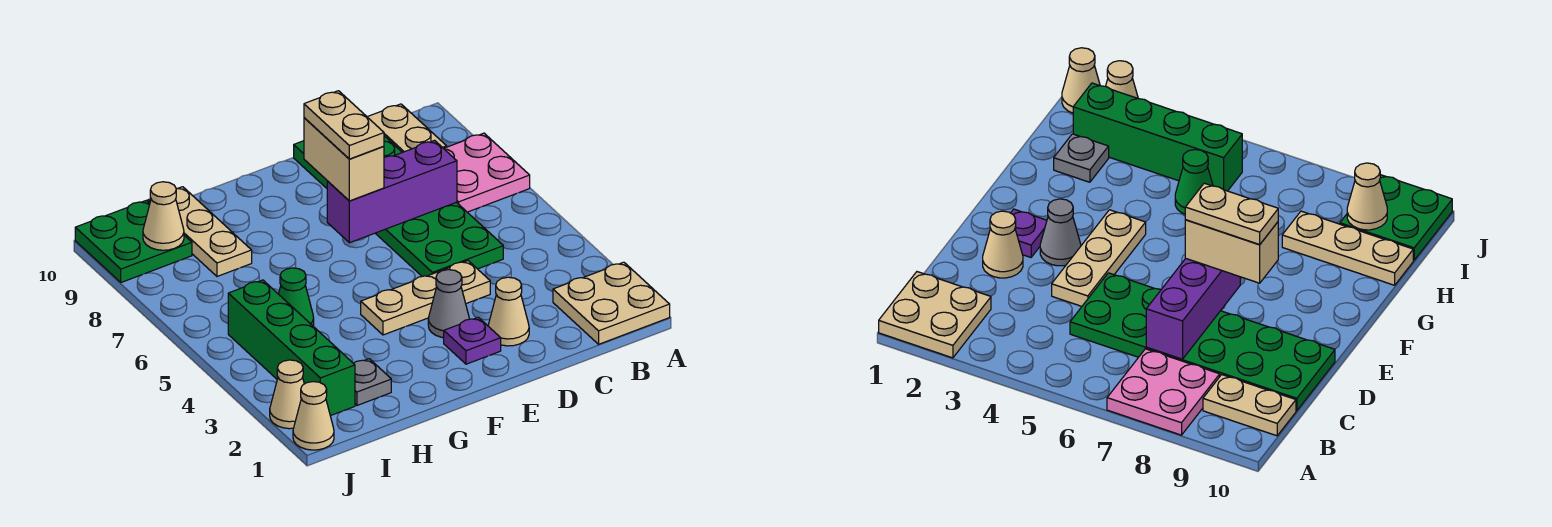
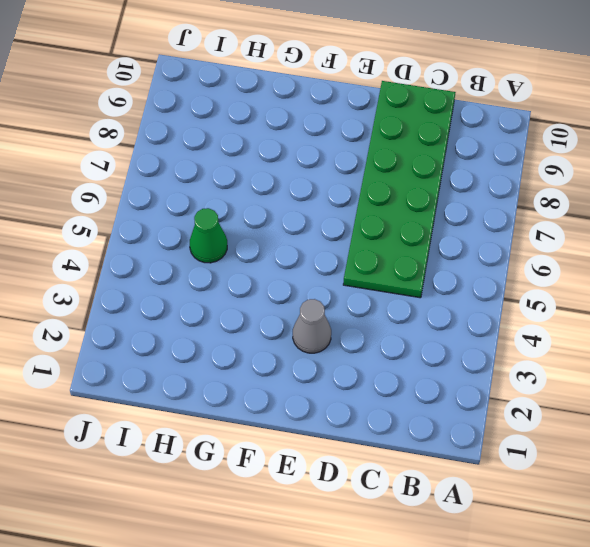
none -> tan plate A1:B2 level 1
none -> pink plate A7:B8 level 1
none -> tan plate B9:B10 level 1

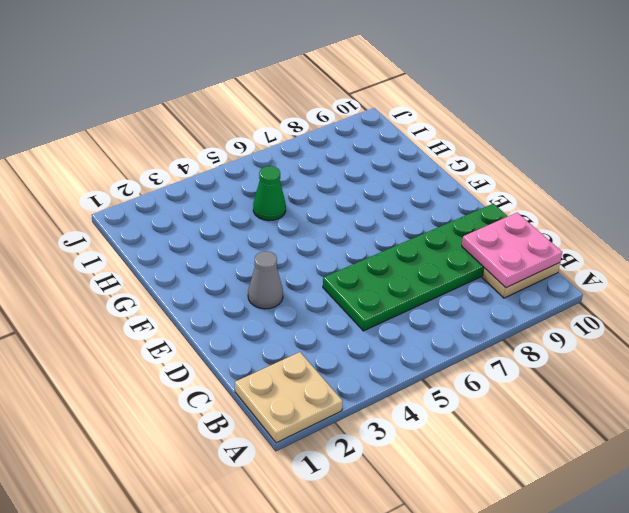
pink plate B9:C10 level 2 -> pink plate A7:B8 level 1
none -> tan cone D2 level 1
none -> tan plate D4:F4 level 1
none -> purple plate E2 level 1

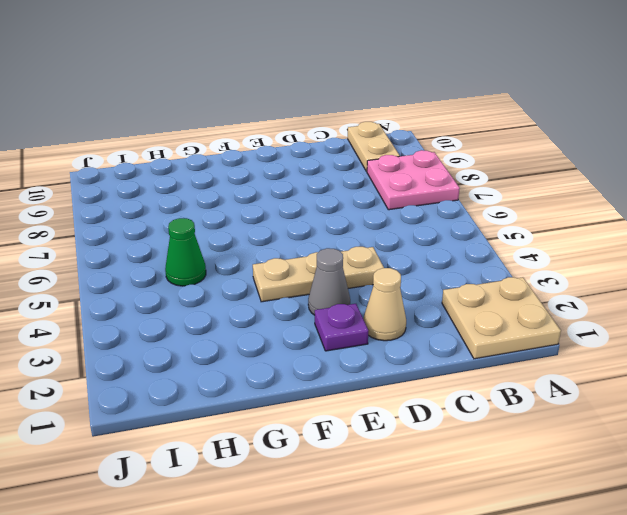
none -> green plate C5:D10 level 1
none -> grey plate H2 level 1
none -> tan plate H8:H10 level 1

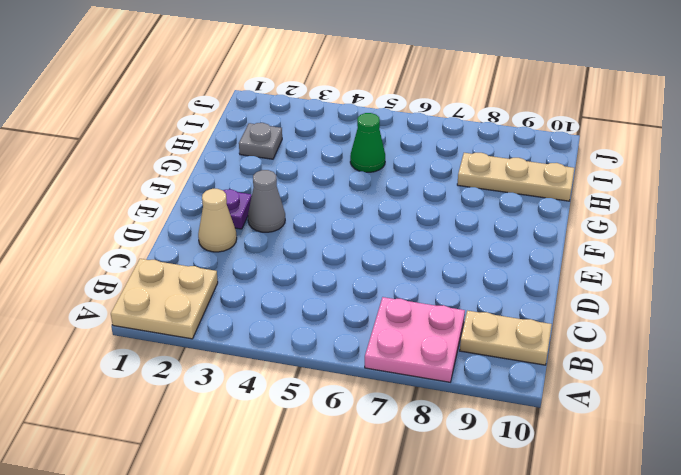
none -> green plate C5:D10 level 1
none -> tan plate D4:F4 level 1
none -> green brick I2:I5 level 1

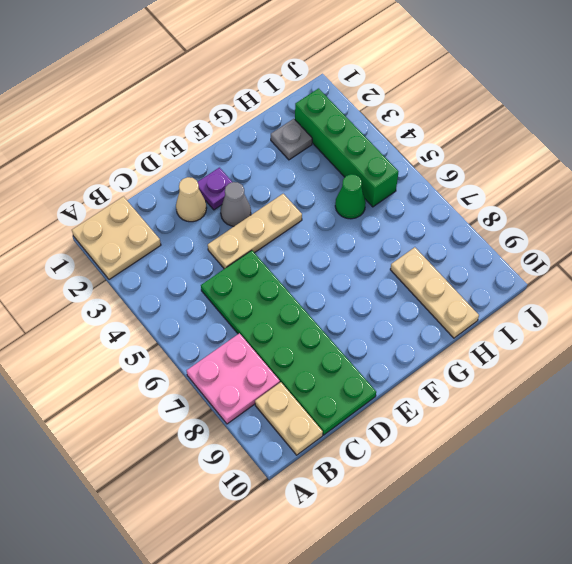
none -> green plate I9:J10 level 1
none -> tan cone J1 level 1
none -> tan cone J2 level 1

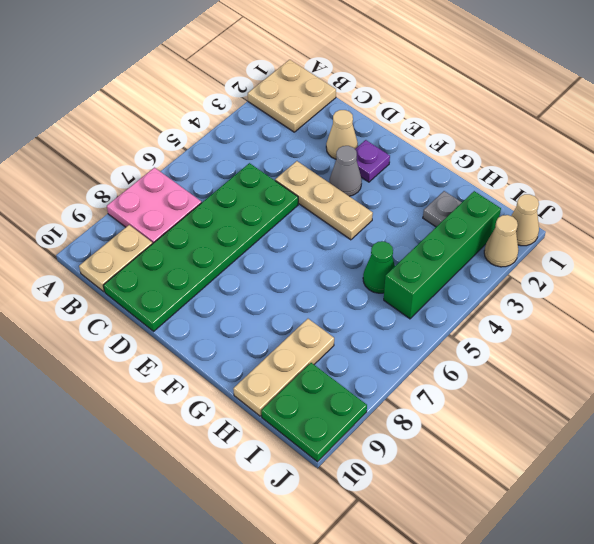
none -> purple brick C7:E7 level 2
none -> tan cone I9 level 2
none -> tan brick E7:E8 level 3

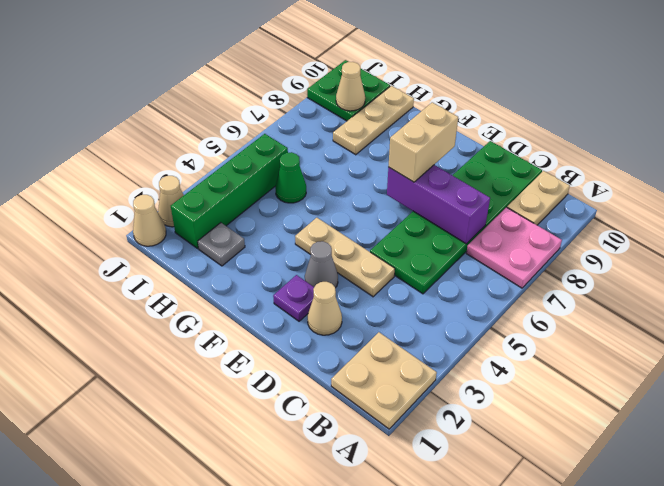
none -> tan plate E7:E8 level 4

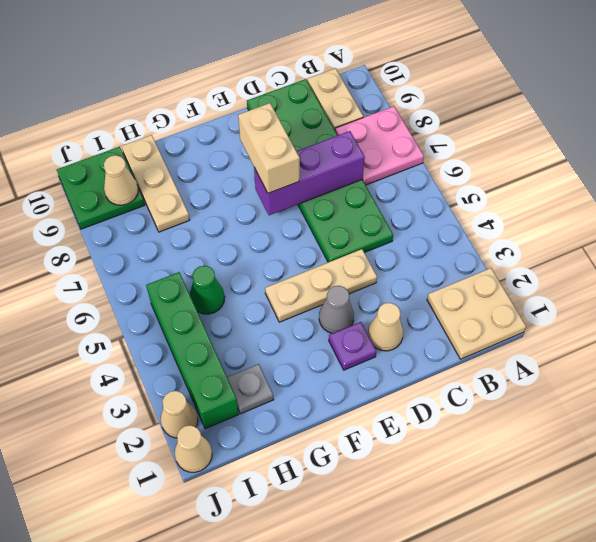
none -> tan plate E7:E8 level 4

